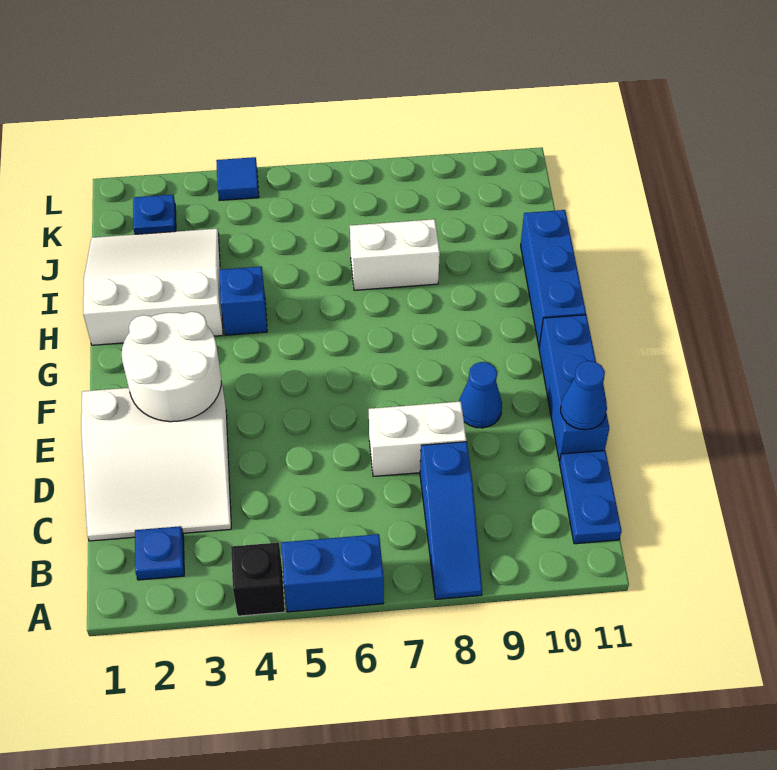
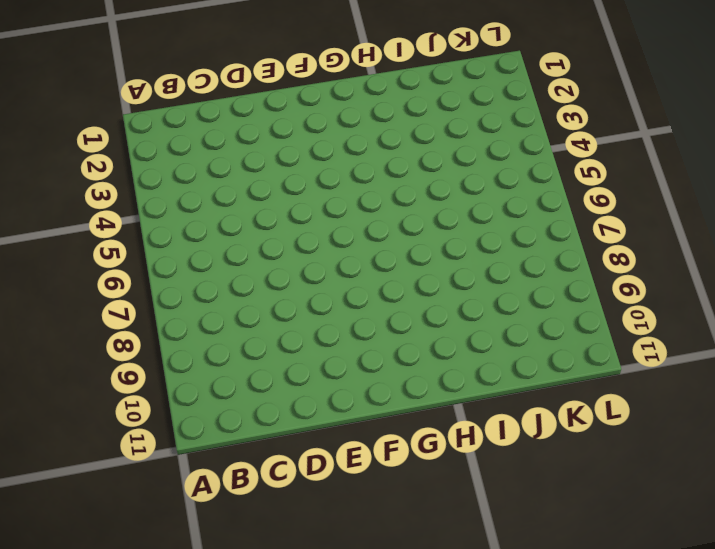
none -> black brick A4 level 1
none -> blue brick A5:A6 level 1
none -> blue slope A8:C8 level 1 top C

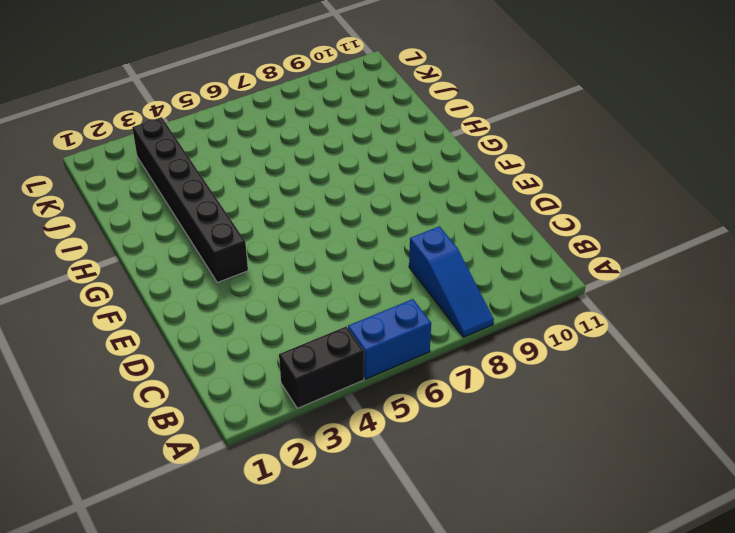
black brick A3:A4 level 1 -> black brick A4 level 1
black brick F3:K3 level 1 -> white slope H1:J3 level 1 top H
none -> blue plate B2 level 1
none -> blue plate B11:C11 level 1
none -> white slope C1:E3 level 1 top E

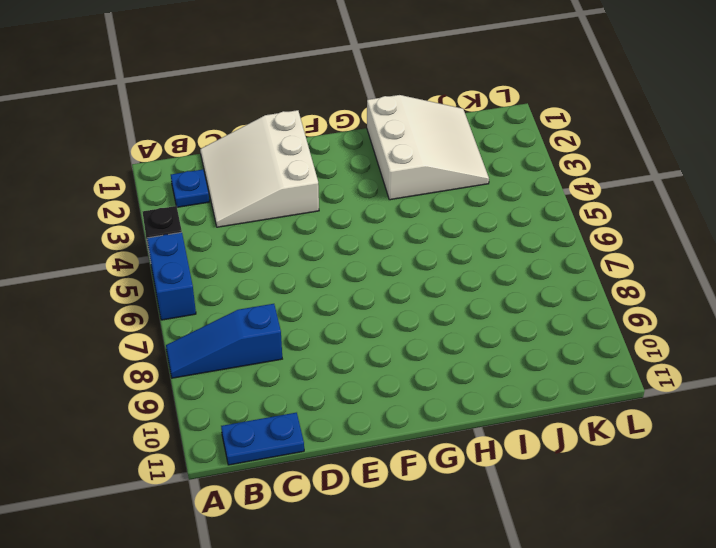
none -> white brick D7:D8 level 1
none -> blue brick D11:F11 level 1
none -> blue cone E9 level 1

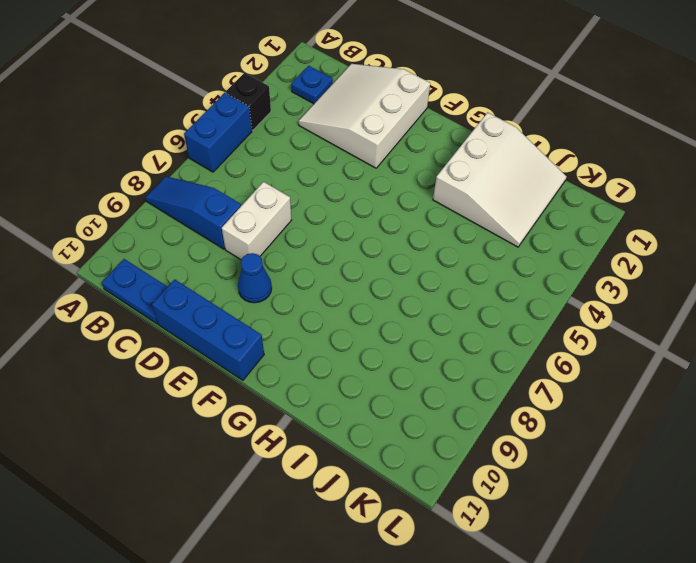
none -> blue brick G11:I11 level 1
none -> blue brick H4 level 1
none -> white brick I7:I8 level 1

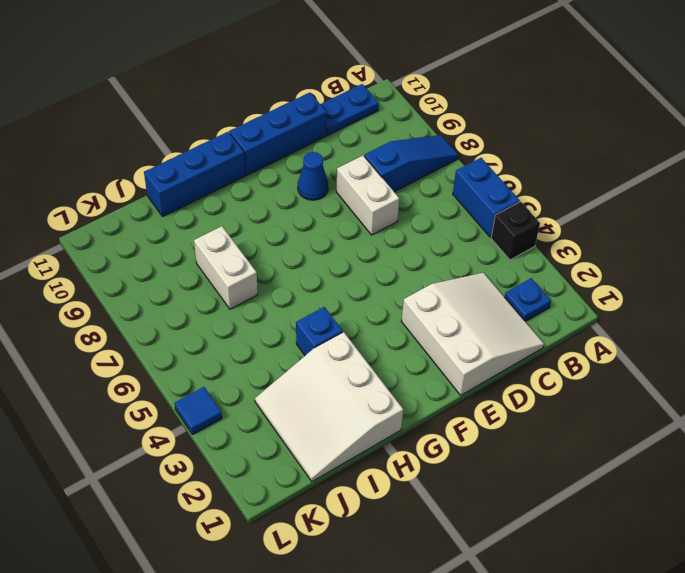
none -> blue plate K2 level 1
none -> blue cone D11 level 2
none -> white round brick E2:F3 level 2

